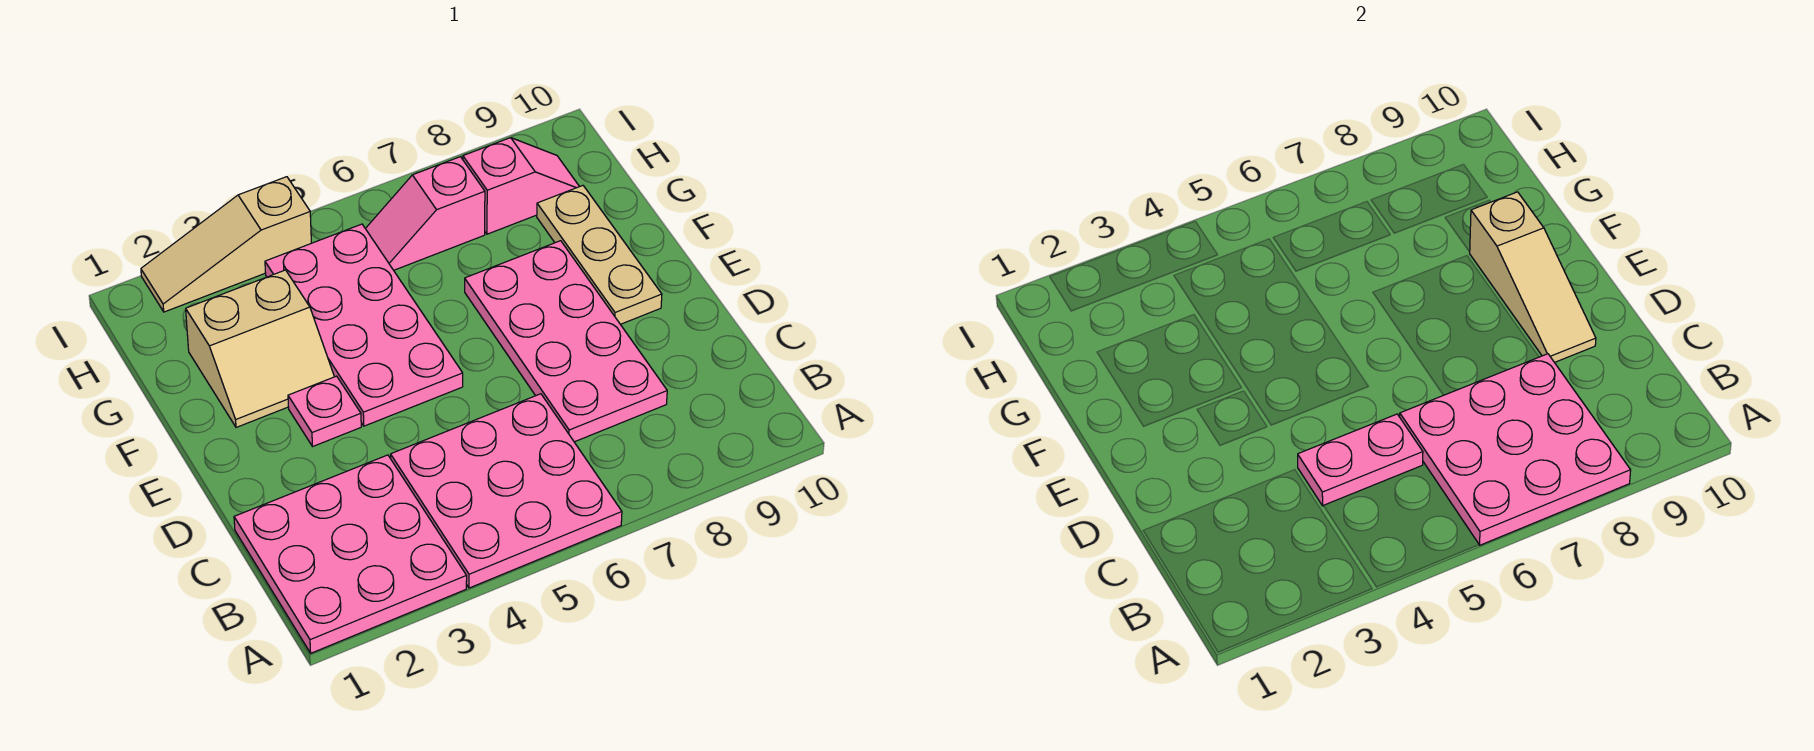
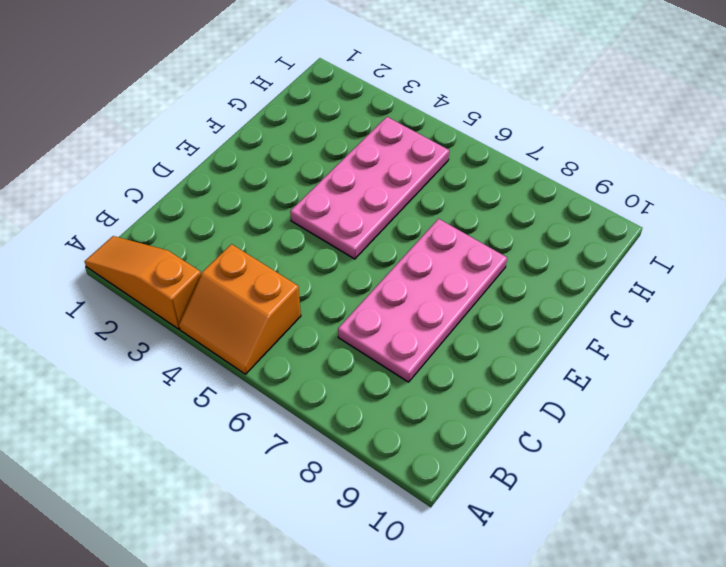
orange slope A1:A3 level 1 top 3 -> pink plate A1:C3 level 1
orange slope A4:B5 level 1 top B -> pink plate A4:C6 level 1
none -> pink plate E3 level 1
none -> tan plate E9:G9 level 1
none -> tan slope F2:G3 level 1 top G

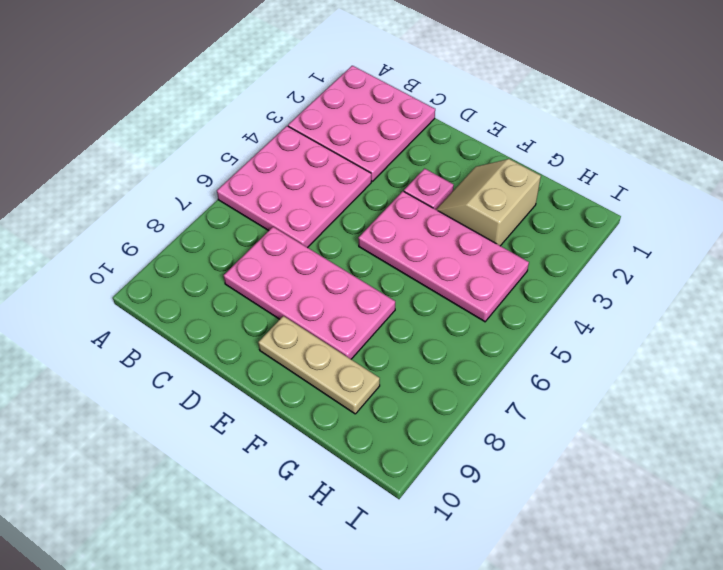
none -> pink slope H6:H7 level 1 top 7
none -> pink slope H8:H9 level 1 top 8
none -> tan slope I2:I4 level 1 top 4

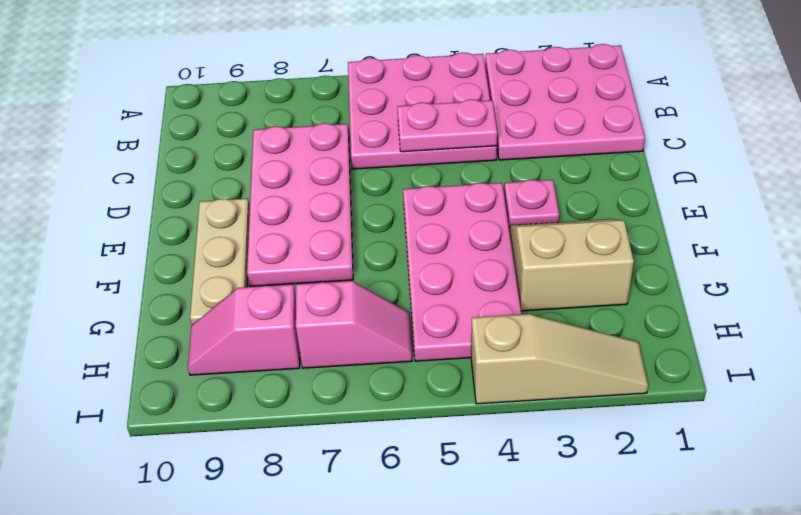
none -> pink plate A6:C8 level 2
none -> tan slope D9:F9 level 2 top F

